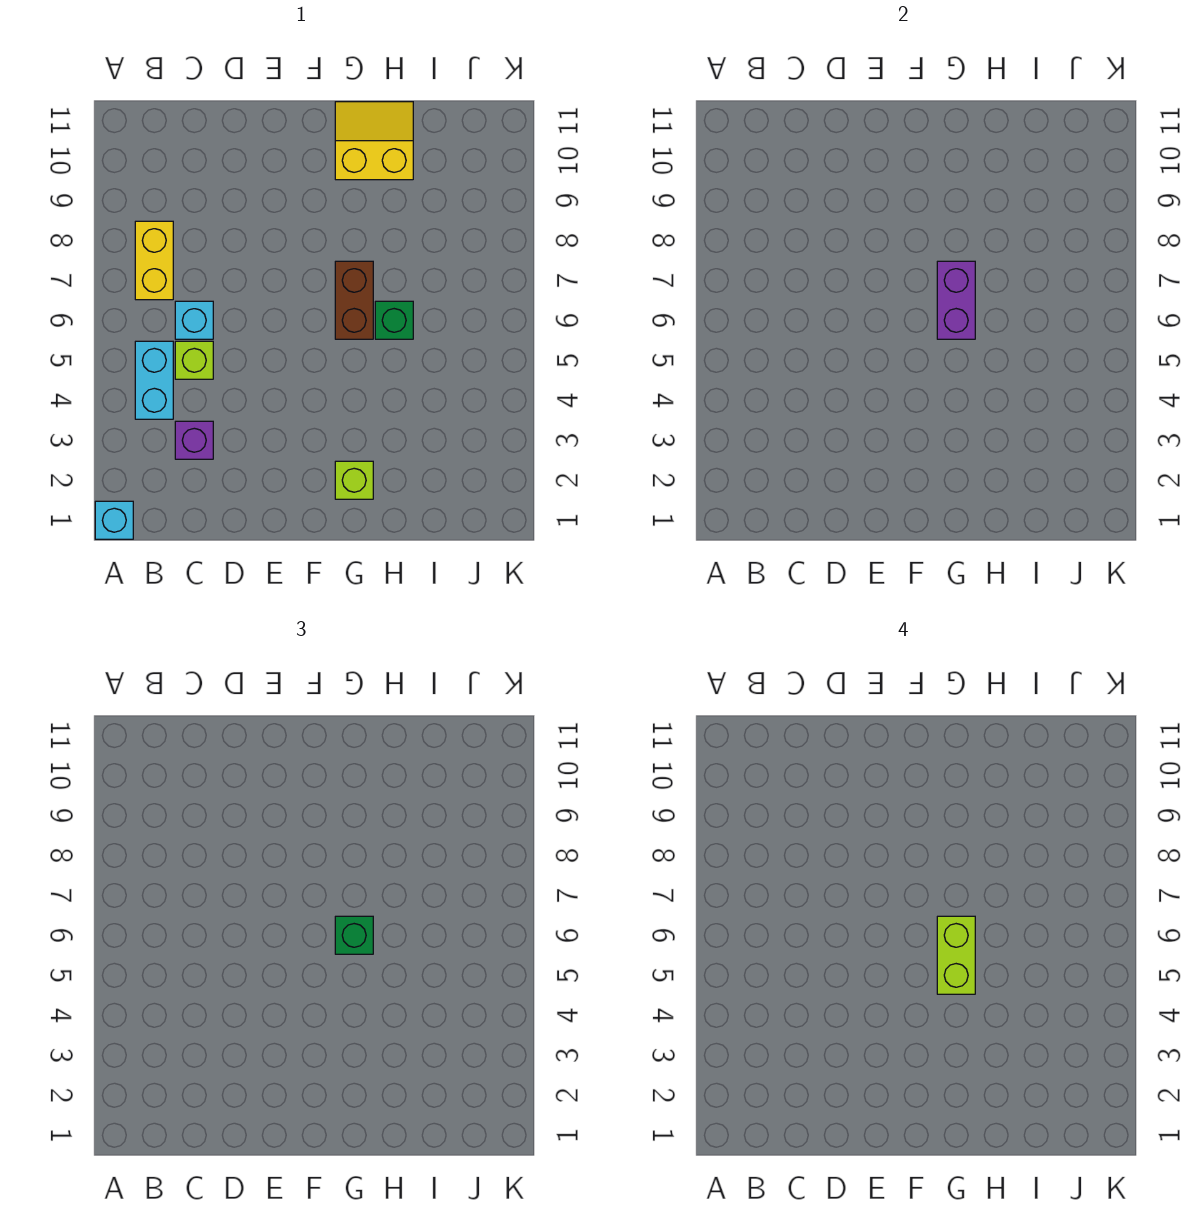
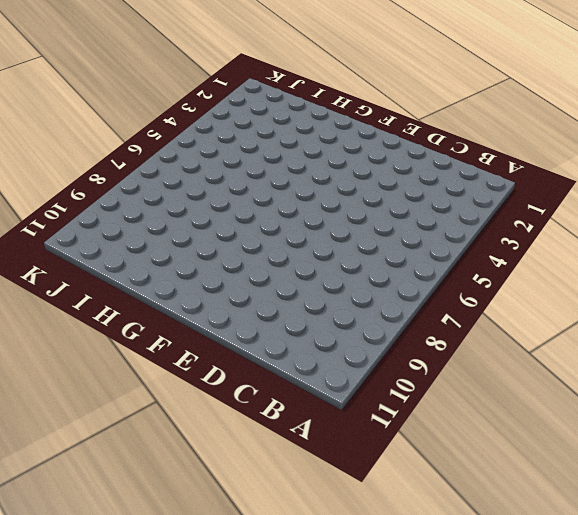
none -> cyan brick A1 level 1
none -> cyan brick B4:B5 level 1
none -> yellow brick B7:B8 level 1

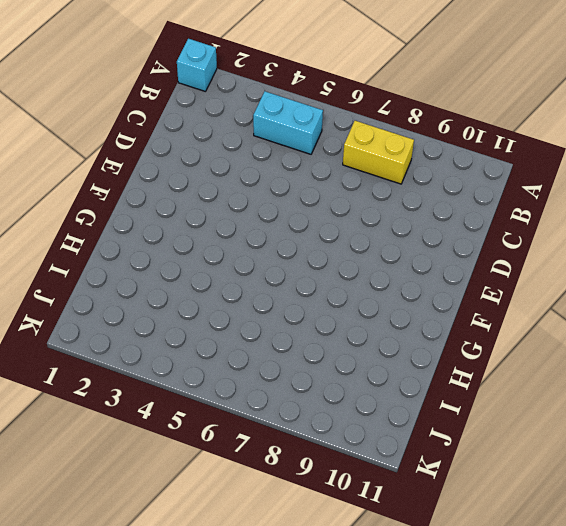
none -> purple brick C3 level 1
none -> lime brick C5 level 1
none -> cyan brick C6 level 1

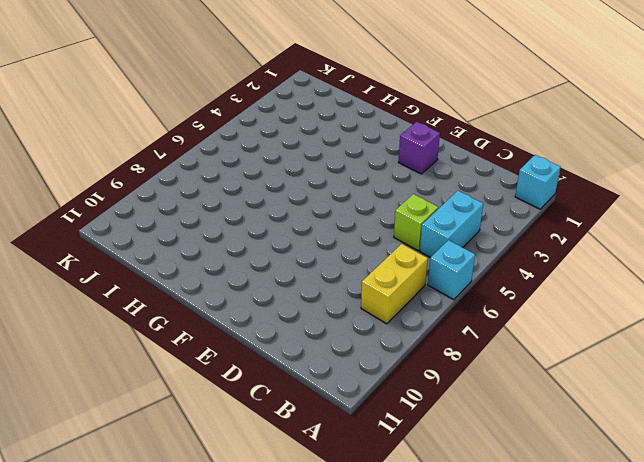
cyan brick A6 level 1 -> cyan brick C6 level 1
purple brick E2 level 1 -> purple brick C3 level 1
none -> lime brick G2 level 1
none -> brown brick G6:G7 level 1
none -> yellow slope G10:H11 level 1 top 10

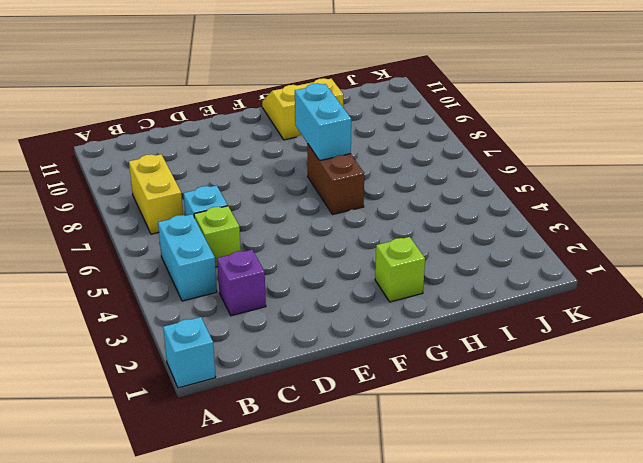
cyan brick G7:G8 level 2 -> purple brick G6:G7 level 2
none -> green brick H6 level 1
none -> green brick G6 level 3
none -> lime brick G5:G6 level 4

